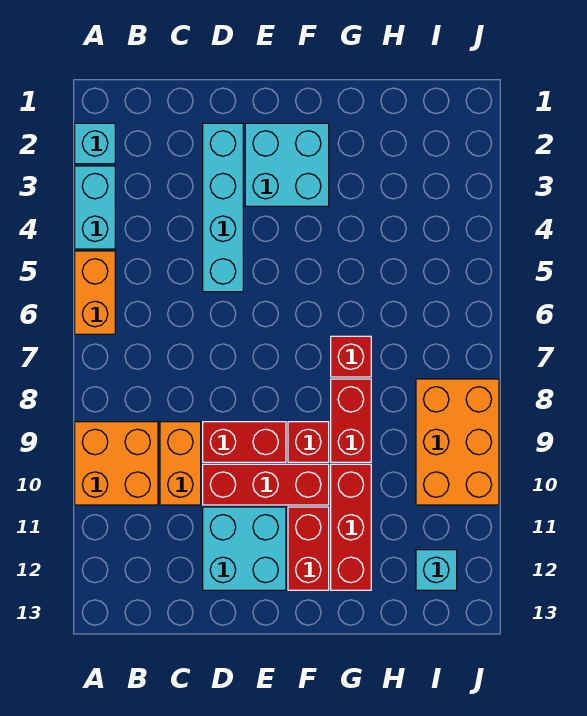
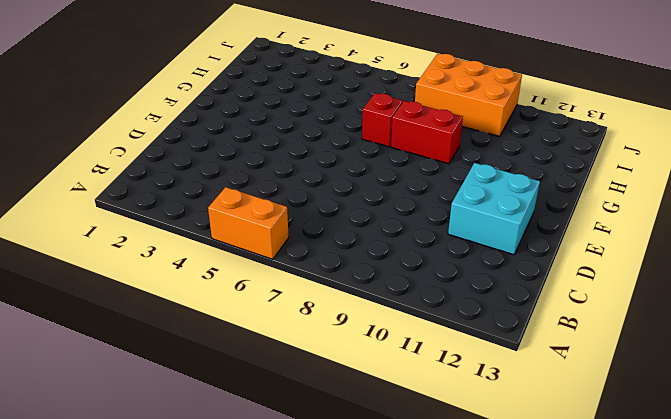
none -> cyan brick A2 level 1
none -> cyan brick A3:A4 level 1
none -> orange brick A9:B10 level 1

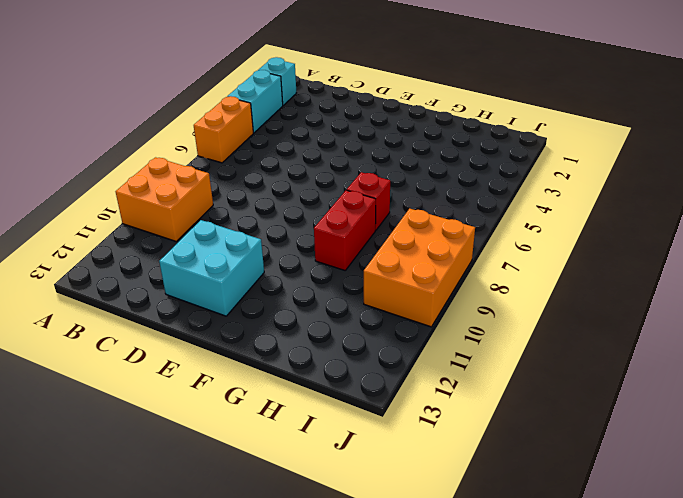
none -> orange brick C9:C10 level 1
none -> cyan brick D2:D5 level 1
none -> red brick D9:E9 level 1

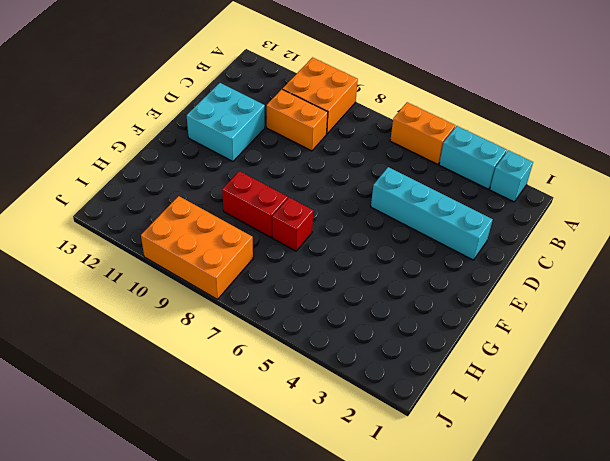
none -> red brick D9:E9 level 1
none -> red brick D10:F10 level 1
none -> cyan brick E2:F3 level 1

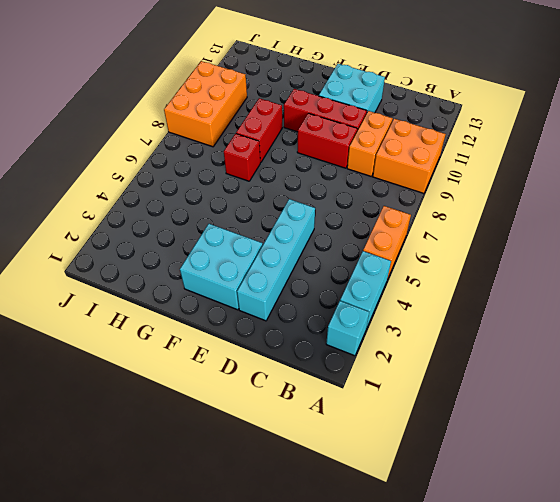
none -> red brick F9 level 1
none -> red brick F11:F12 level 1
none -> red brick G10:G12 level 1

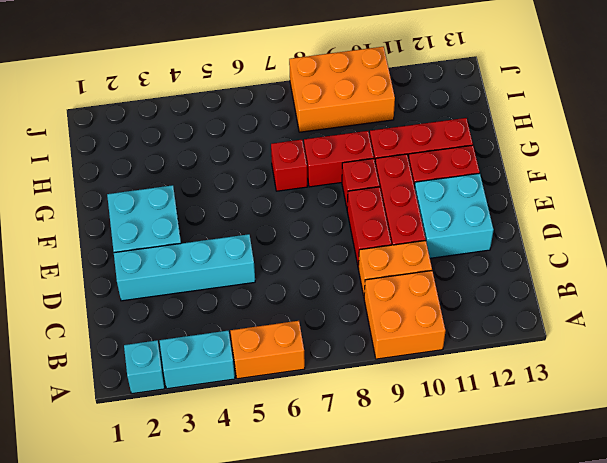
none -> cyan brick I12 level 1

